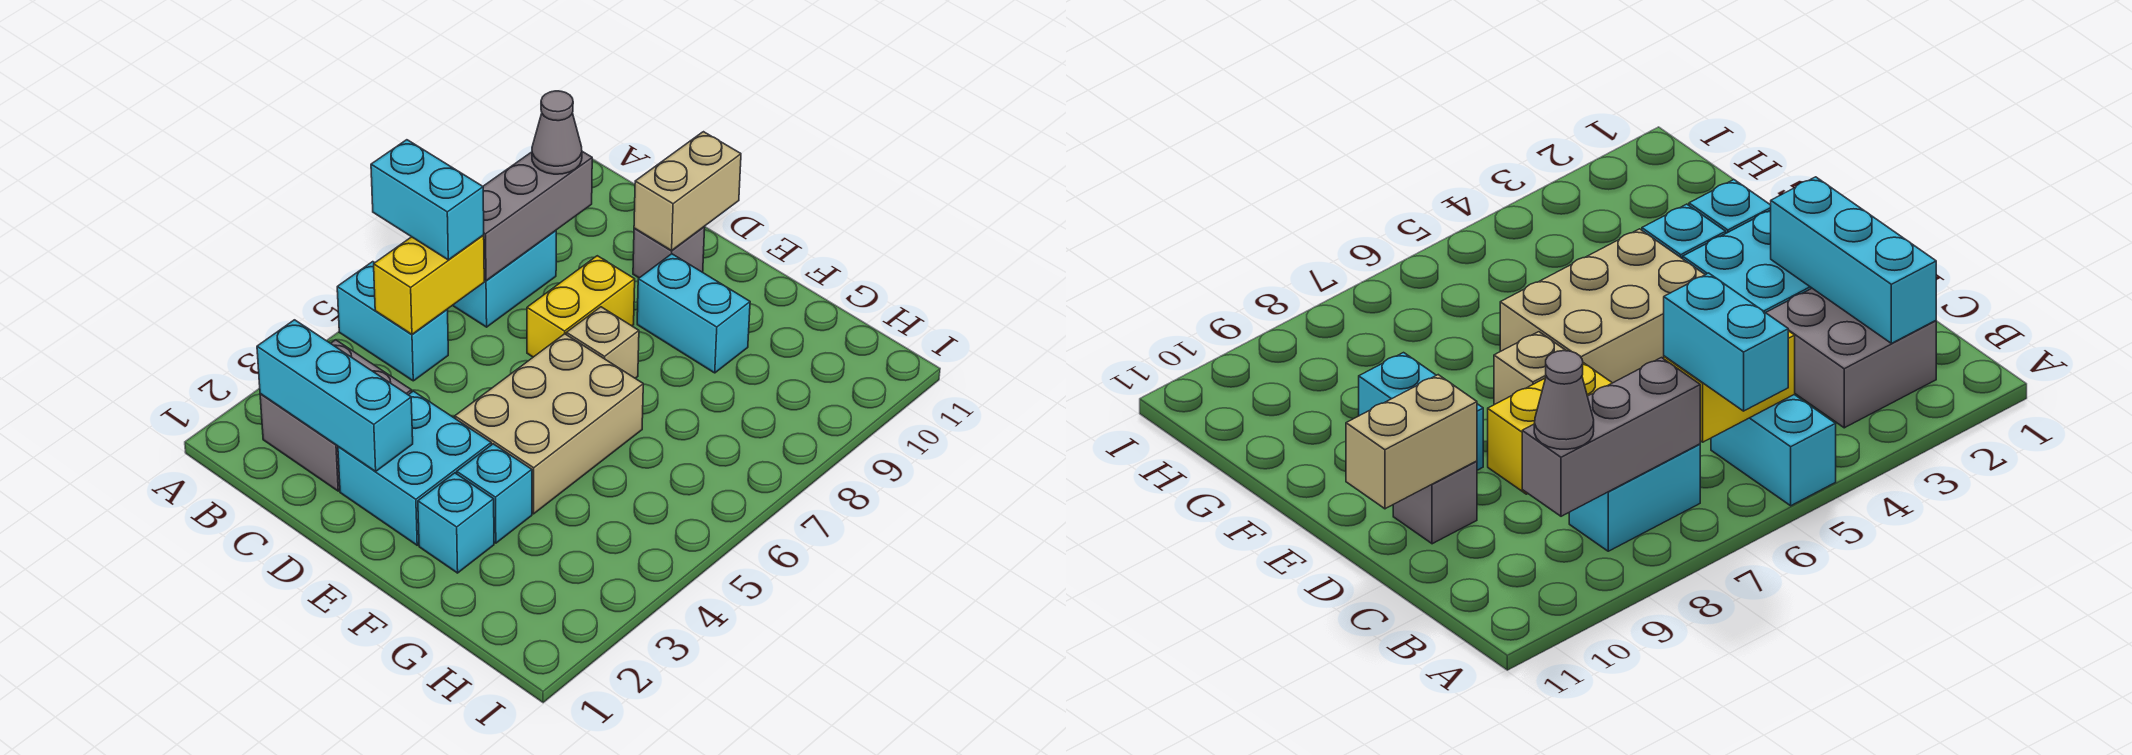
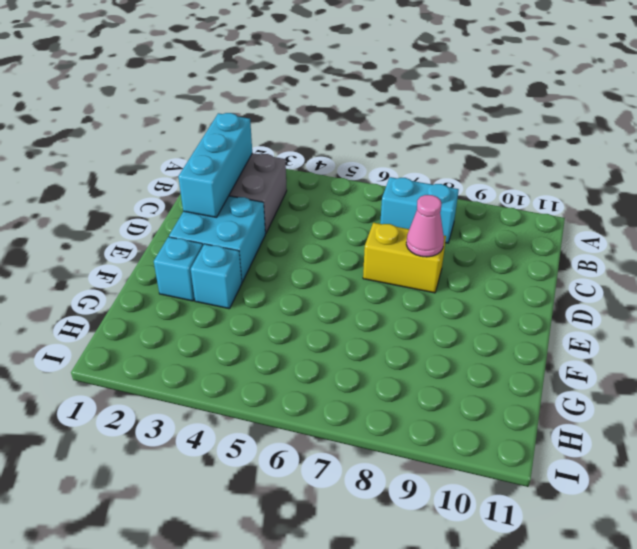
pink cone D8 level 2 -> none
none -> cyan brick A5:B5 level 1
none -> grey brick D10 level 1
none -> tan brick E4:F6 level 1

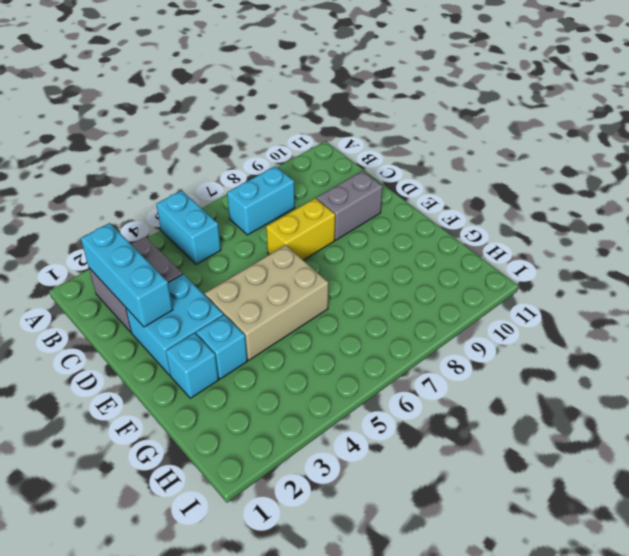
grey brick D9:D10 level 1 -> grey brick D10 level 1
none -> tan brick E7 level 1
none -> cyan brick E9:F9 level 1
none -> yellow brick B5:B6 level 2

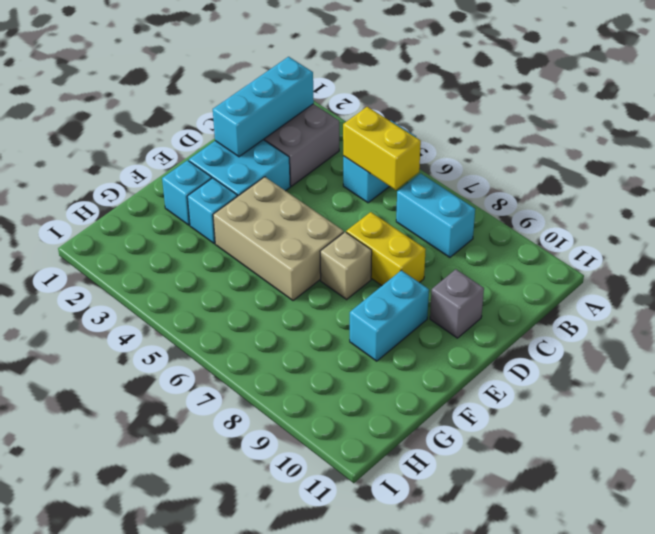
none -> grey brick B7:B9 level 2
none -> tan brick D10:D11 level 2
none -> cyan brick A6:B6 level 3

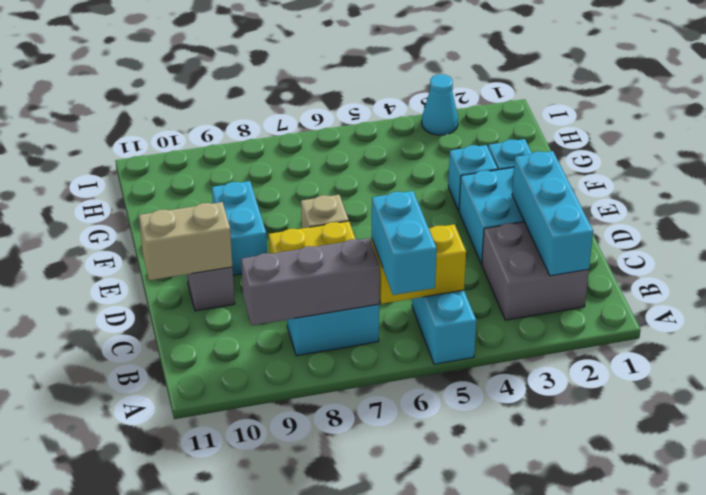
cyan cone I3 level 1 -> none
none -> tan brick E4:F6 level 1
none -> grey cone B9 level 3

